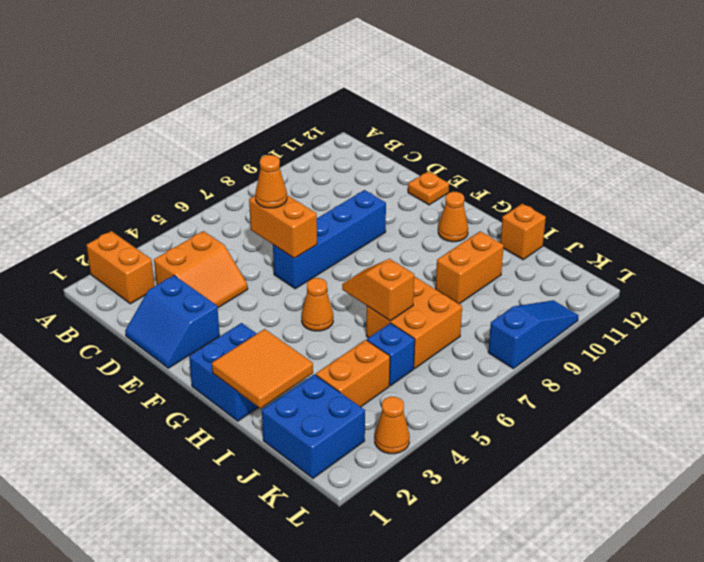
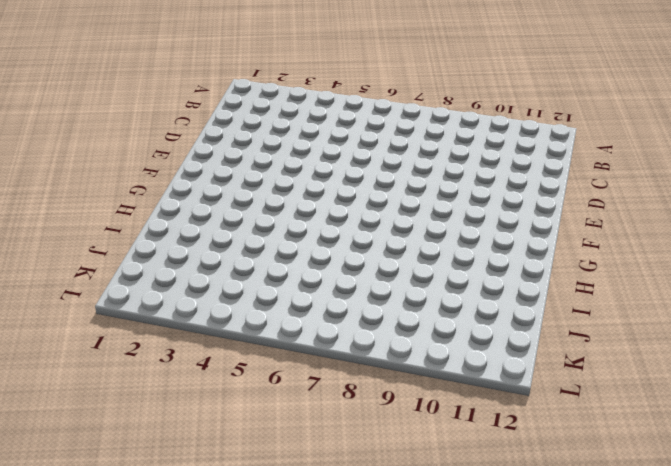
none -> orange brick A2:B2 level 1
none -> orange slope C3:D4 level 1 top C
none -> blue slope D1:E2 level 1 top 2

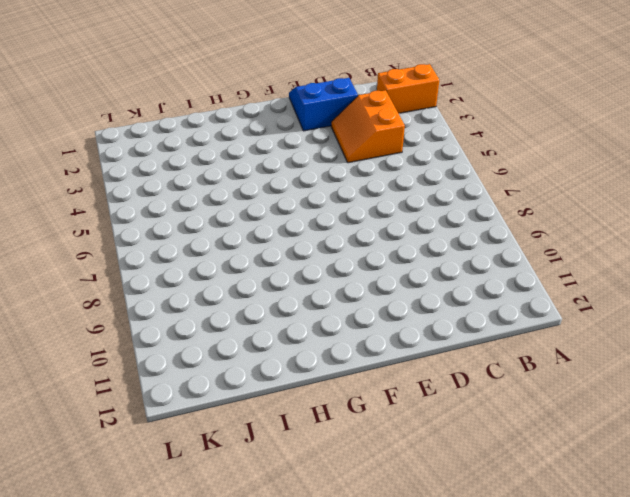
none -> blue brick E6:E9 level 1
none -> orange plate E12 level 1
none -> blue brick G1:H2 level 1

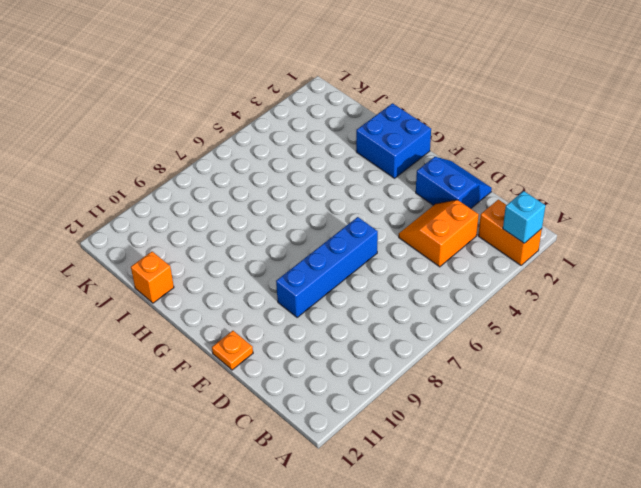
cyan brick A2 level 2 -> none
none -> orange cone G5 level 1
none -> orange cone G11 level 1
none -> orange brick I6:J7 level 1

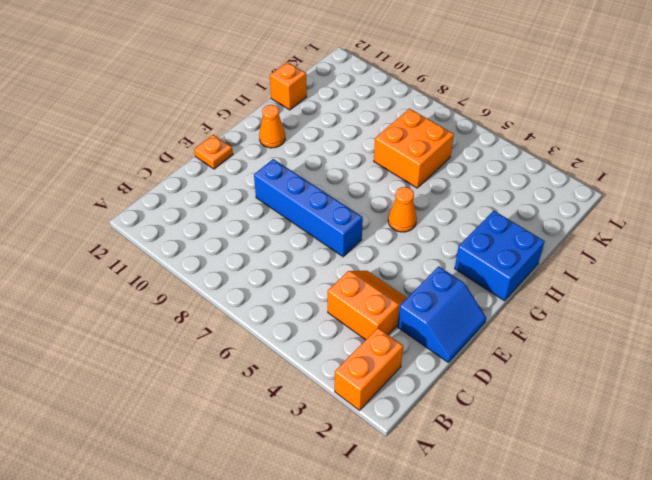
none -> orange brick I9:I10 level 1
none -> blue brick J1:K2 level 1
none -> orange brick J3:J4 level 1

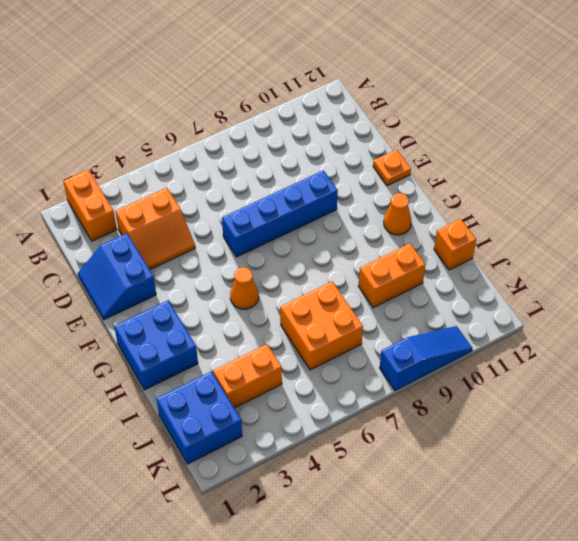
none -> blue brick J5 level 1
none -> orange cone L3 level 1
none -> orange brick D6:E6 level 2

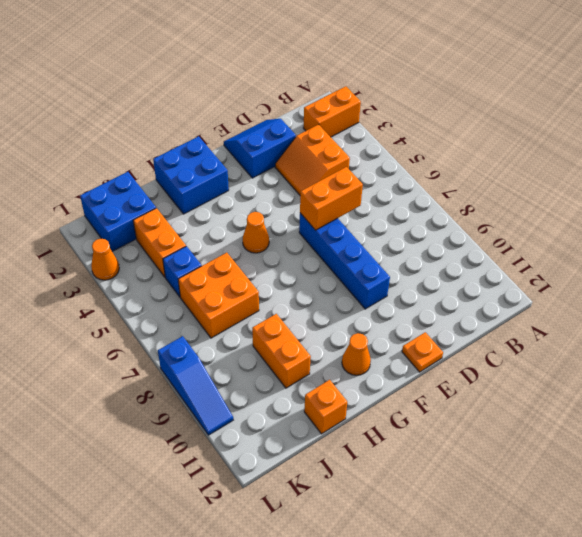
none -> orange tile H1:I2 level 2
none -> orange slope H6:I6 level 2 top I
none -> orange cone D6 level 3

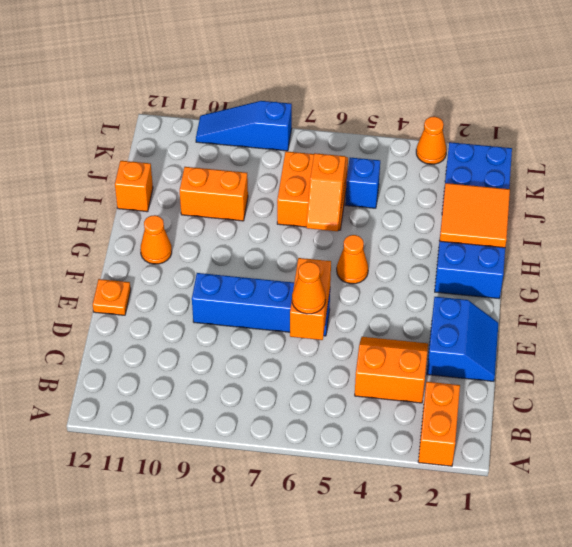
none -> orange brick J3:J4 level 1

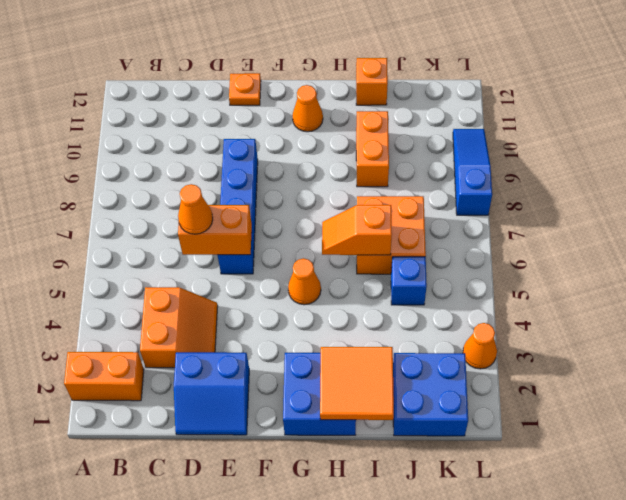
none -> orange brick J3:J4 level 1

